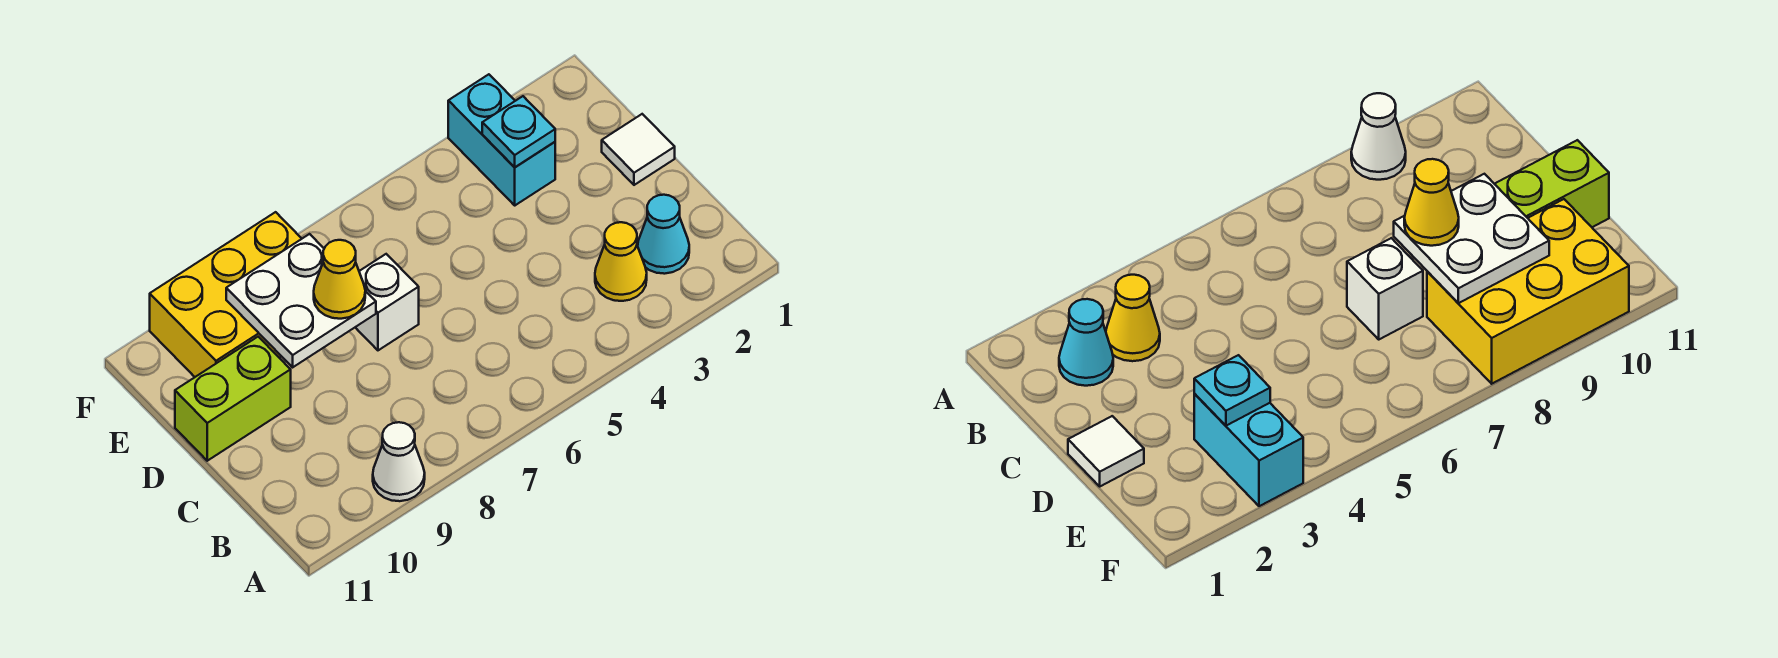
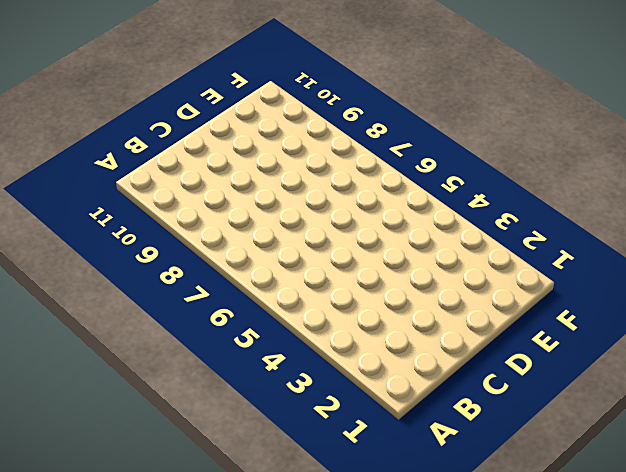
none -> white cone A9 level 1
none -> cyan cone B2 level 1

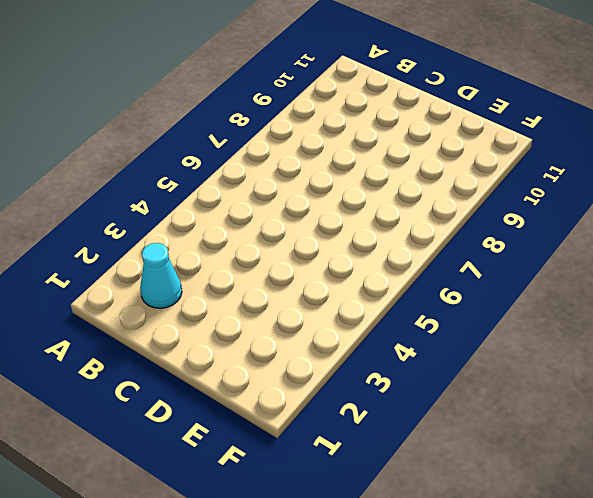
none -> white cone A9 level 1
none -> yellow cone B3 level 1

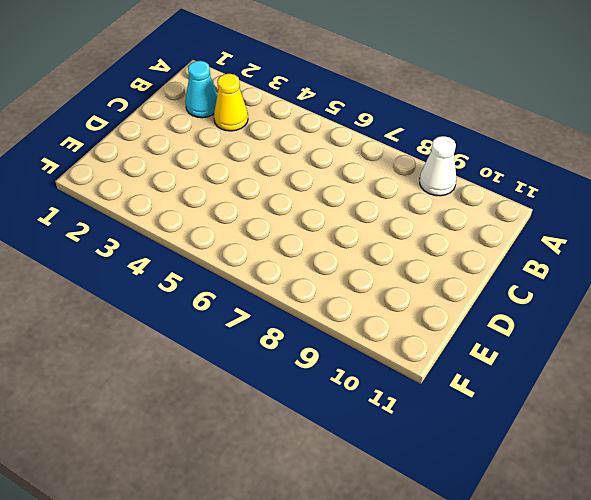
none -> white tile D1 level 1
none -> white brick D7 level 1

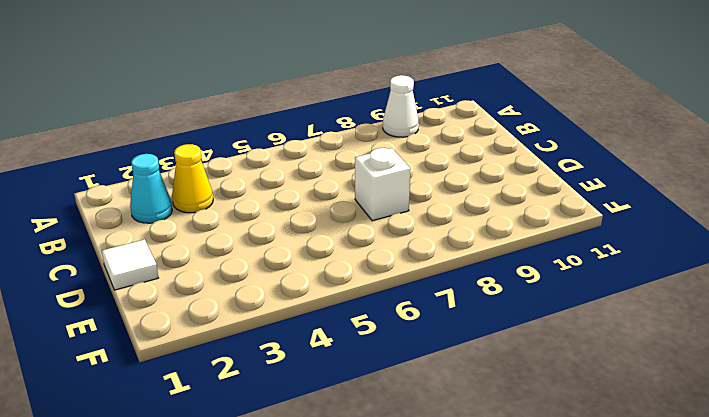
none -> lime brick D10:D11 level 1
none -> cyan brick E3:F3 level 1

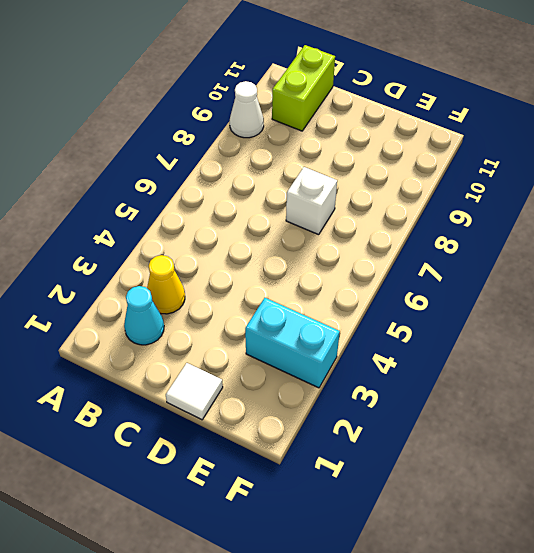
lime brick B10:B11 level 1 -> lime brick D10:D11 level 1
none -> yellow brick E8:F10 level 1
none -> white plate D8:E9 level 2

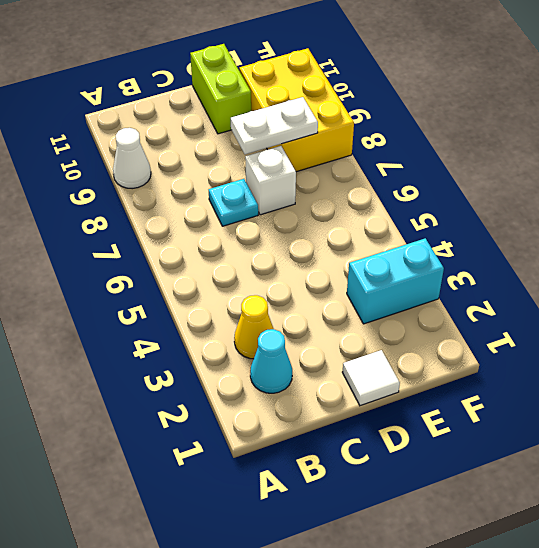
cyan plate C7 level 1 -> cyan plate E3 level 2
white plate D8:E8 level 2 -> white plate D8:E9 level 2
none -> yellow cone D8 level 3

